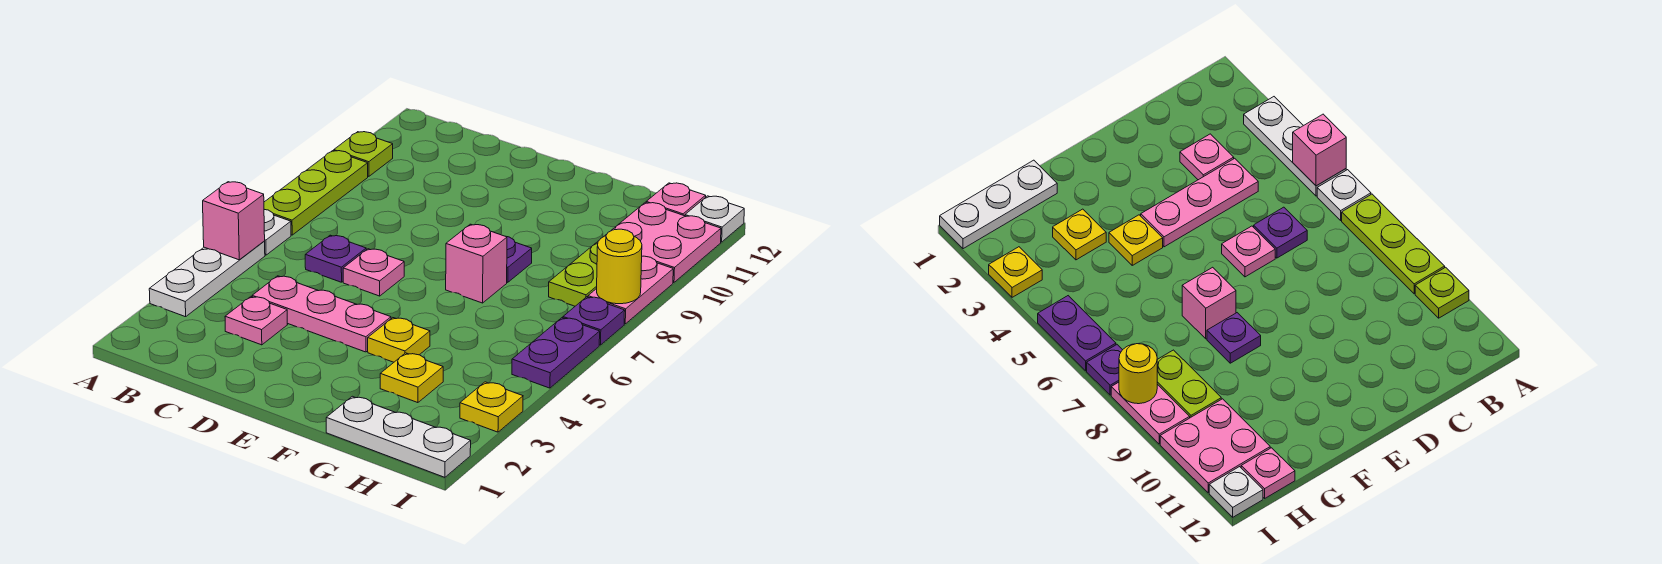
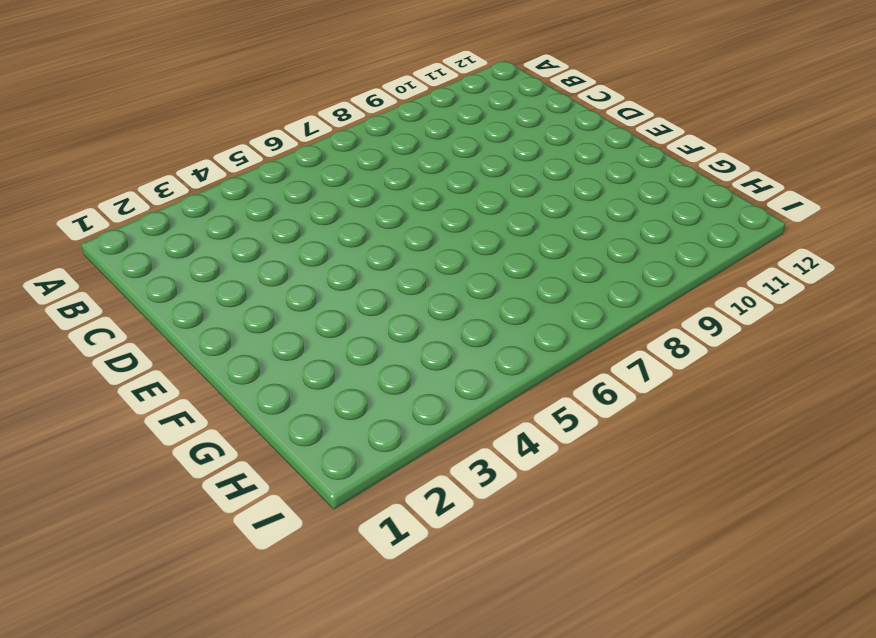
none -> white plate A3:A5 level 1
none -> white plate A6 level 1
none -> lime plate A7:A9 level 1

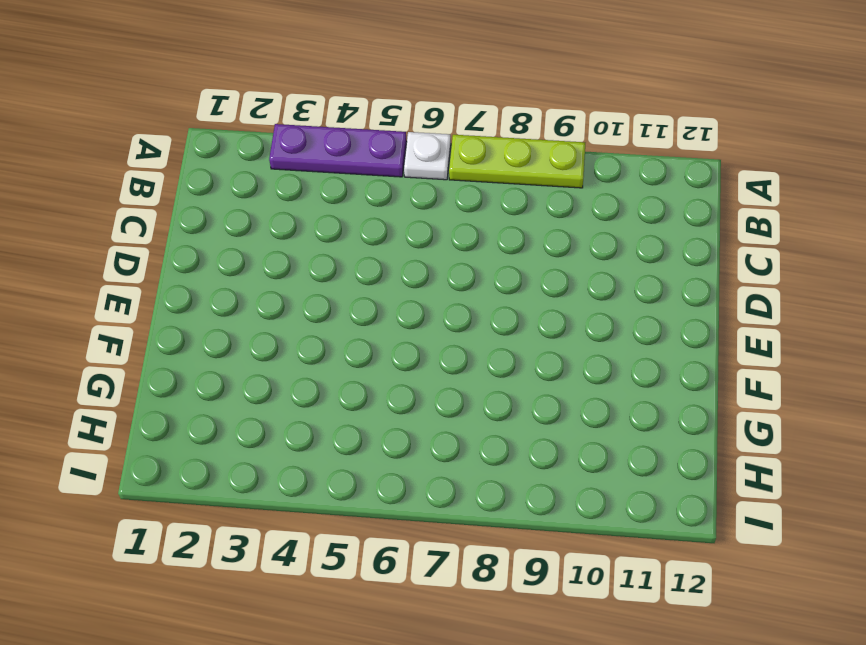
purple plate A3:A5 level 1 -> white plate A3:A5 level 1
none -> lime plate A10 level 1
none -> pink plate C3 level 1
none -> pink plate C4:E4 level 1

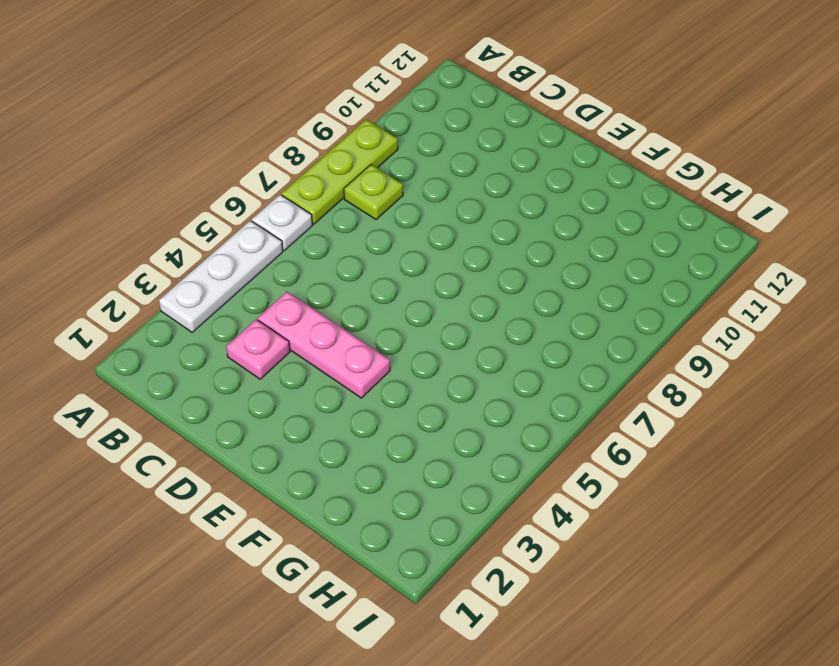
lime plate B8 level 1 -> lime plate A10 level 1
none -> purple plate C6 level 1
none -> pink plate D6 level 1
none -> yellow plate F4 level 1

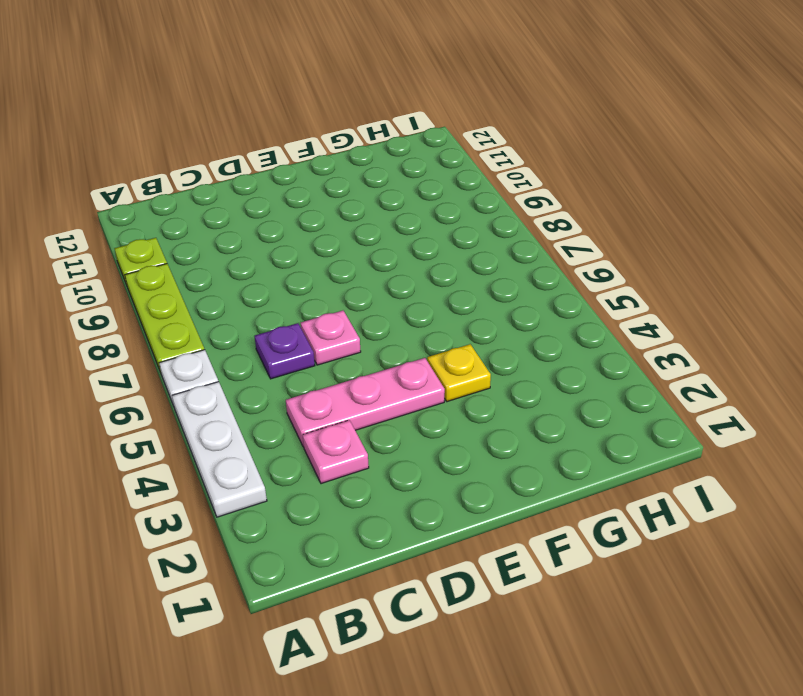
none -> pink brick F7 level 1
none -> purple plate F8 level 1
none -> white plate G1:I1 level 1

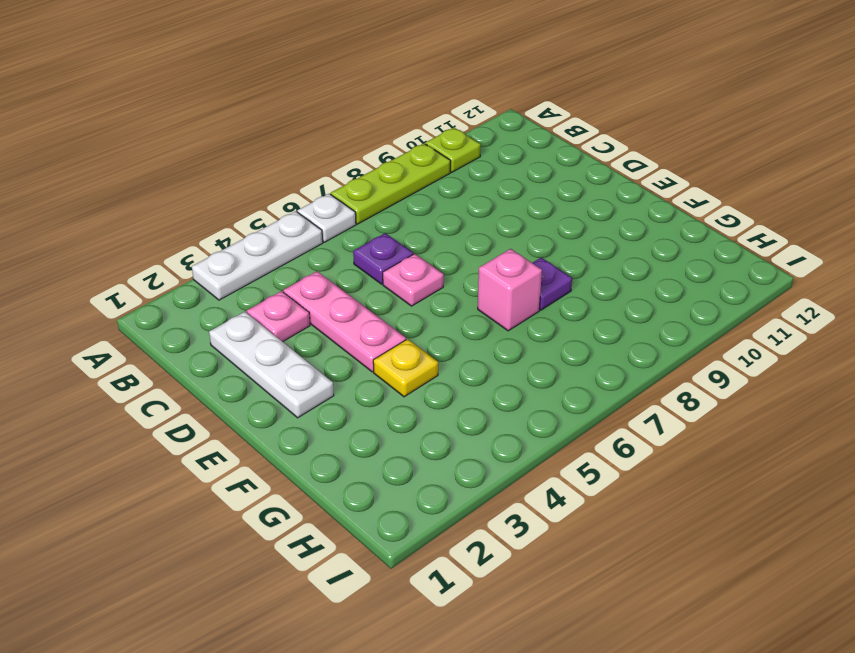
white plate C2:E2 level 1 -> white plate G1:I1 level 1
none -> yellow plate G3 level 1
none -> lime plate H8:H9 level 1
none -> pink plate H10:I11 level 1

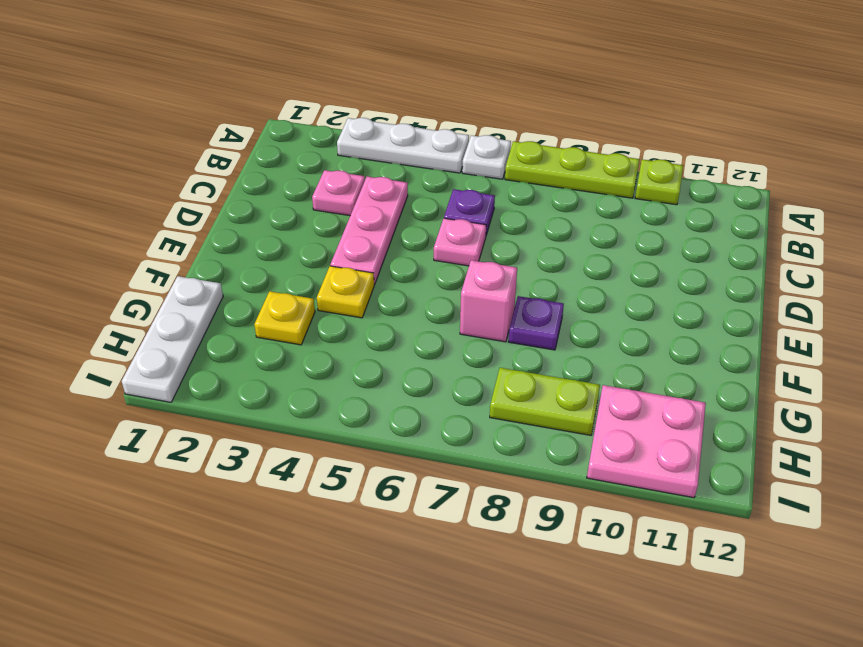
none -> pink plate H12 level 1
none -> yellow plate I3 level 1
none -> purple plate I5:I6 level 1

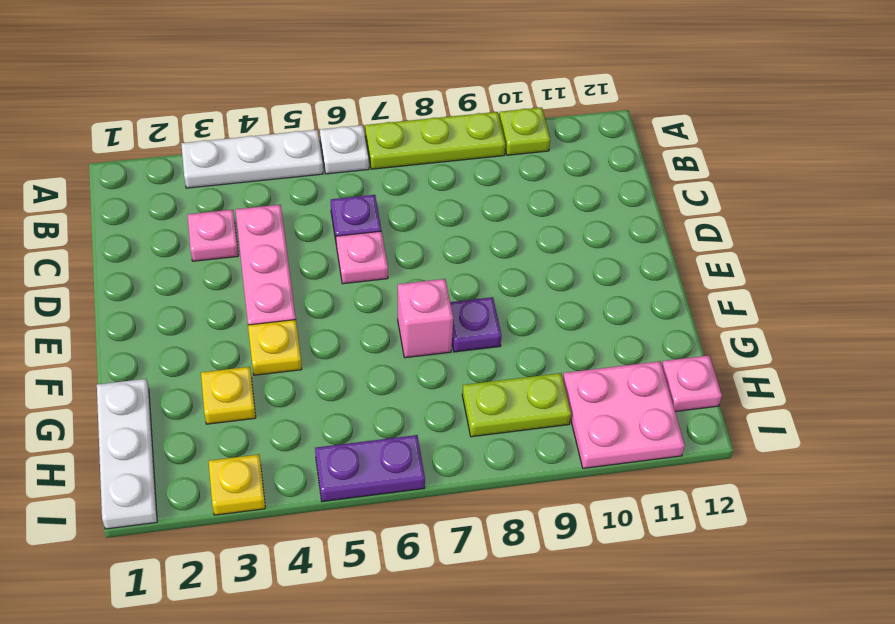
none -> purple plate I7 level 1
none -> pink plate I8:I9 level 1
none -> white plate I12 level 1

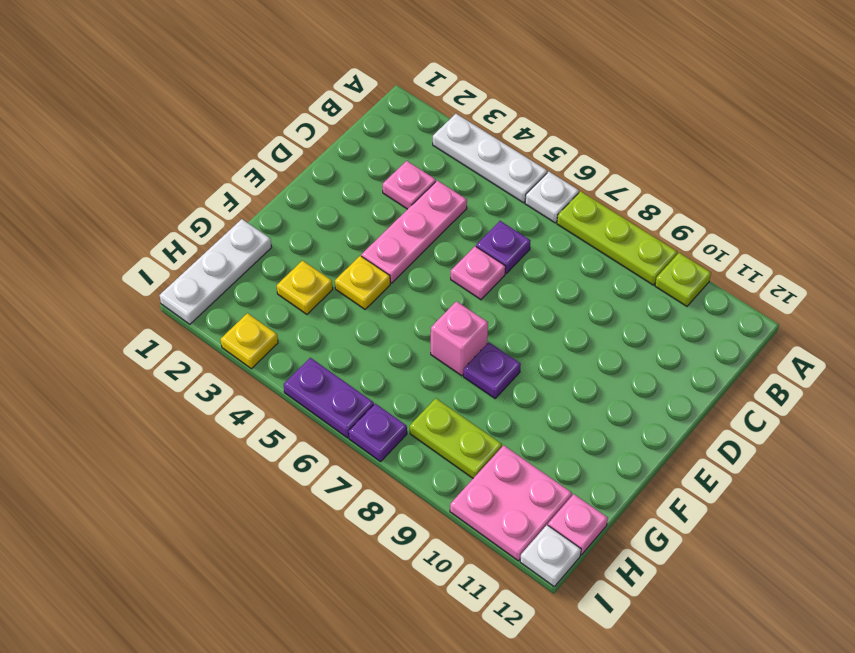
none -> pink plate I8:I9 level 1
none -> pink brick A5 level 2
none -> yellow round brick I8 level 2

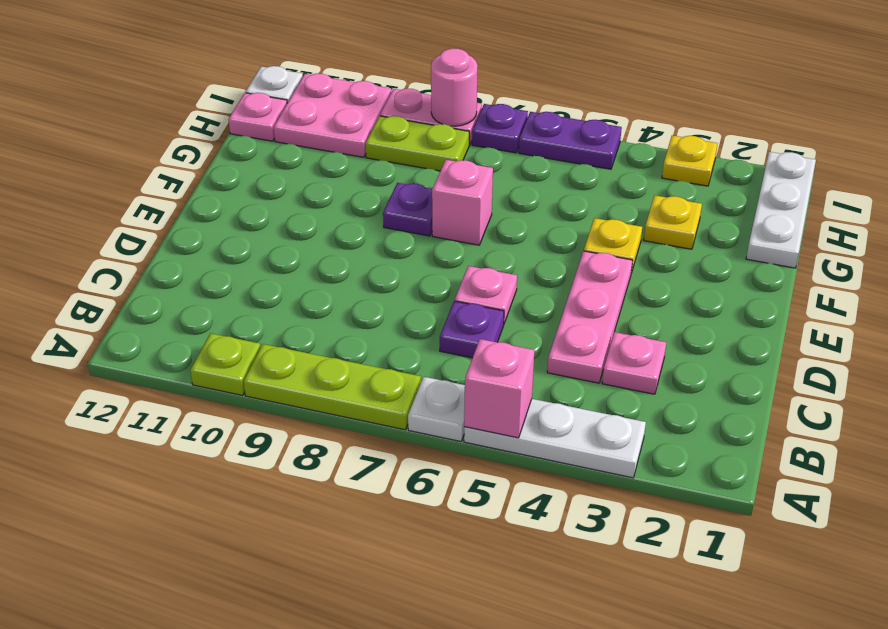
pink round brick I8 level 2 -> yellow round brick I8 level 2

